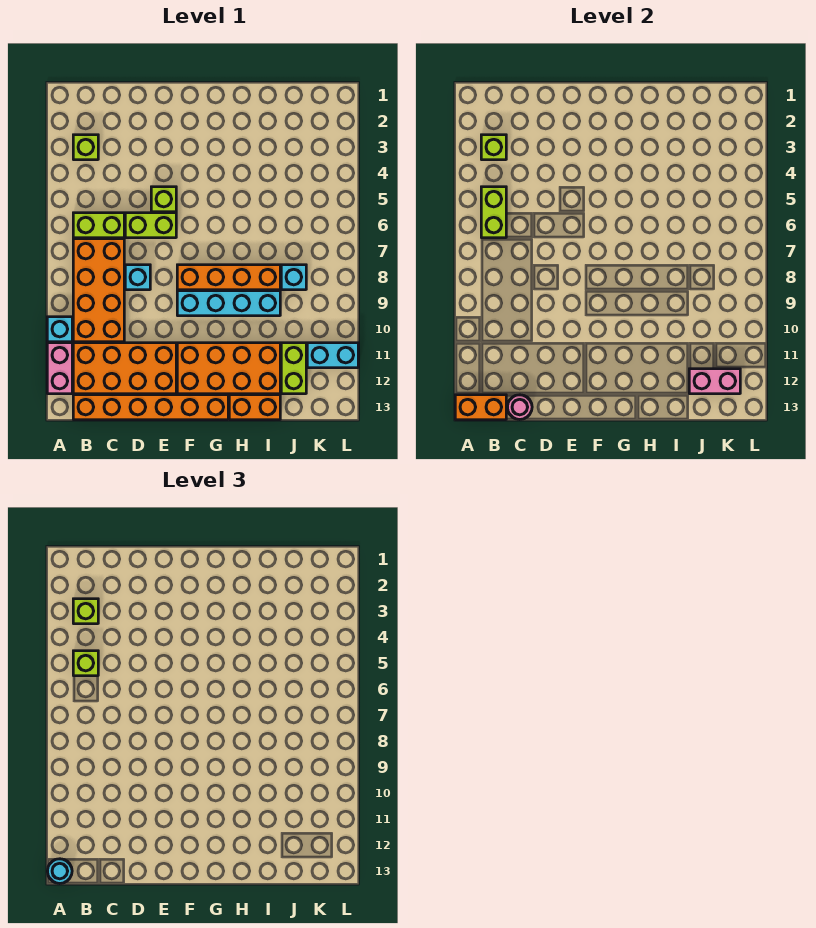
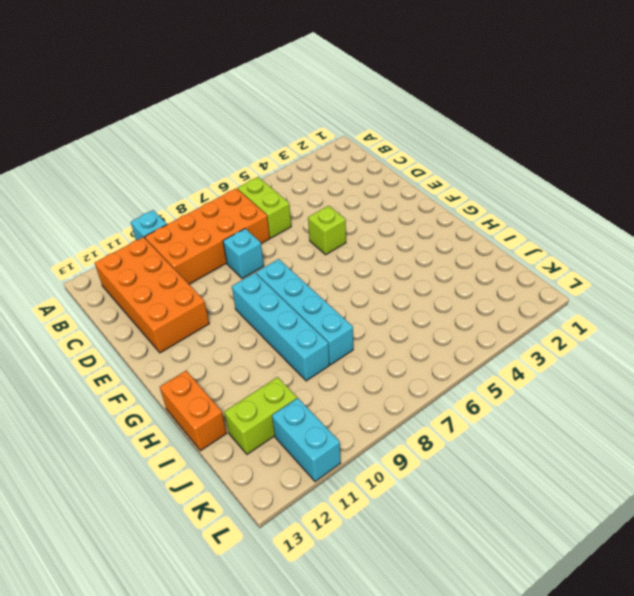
cyan brick F8:I8 level 1 -> orange brick F8:I8 level 1
none -> pink brick A11:A12 level 1
none -> lime brick B3 level 1
none -> orange brick B13:G13 level 1

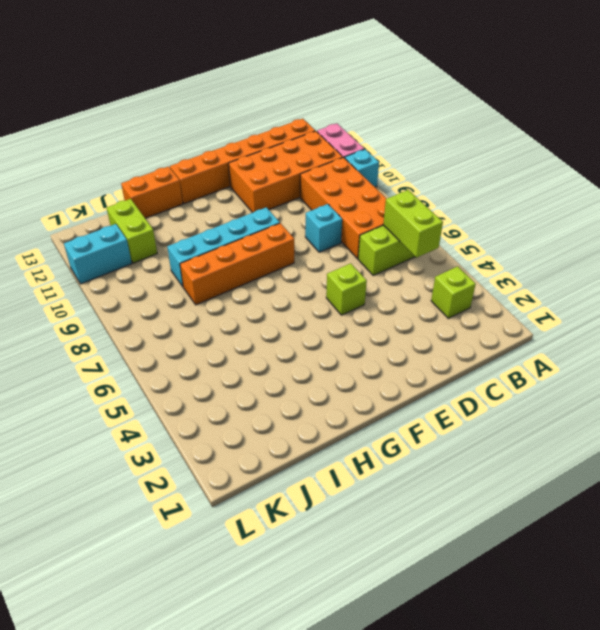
none -> lime brick D6:E6 level 1
none -> orange brick F11:I12 level 1
none -> cyan brick J8 level 1

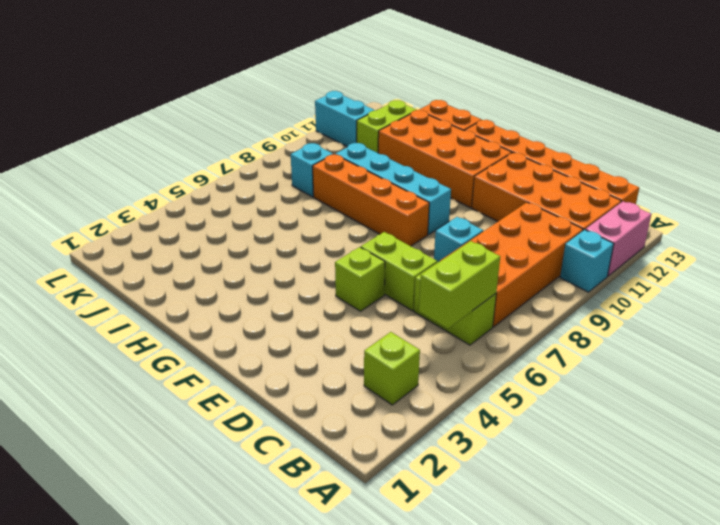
none -> orange brick A13:B13 level 2
none -> lime brick B3 level 2
none -> pink round brick C13 level 2

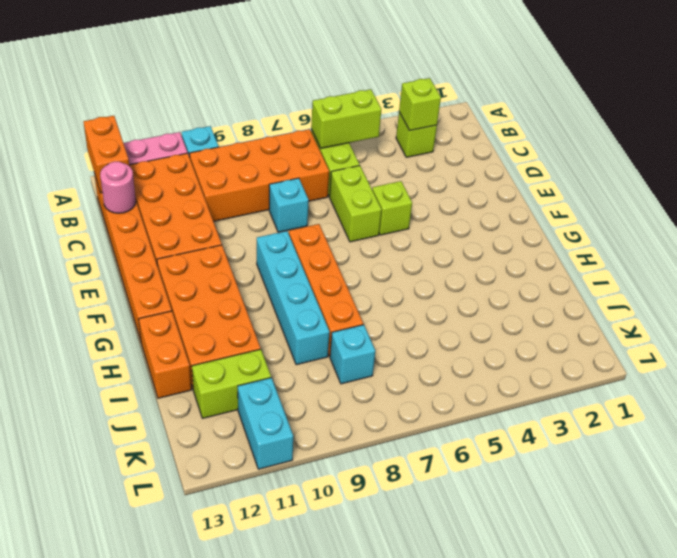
none -> pink brick J12:K12 level 2
none -> cyan round brick A13 level 3
none -> lime brick B3 level 3

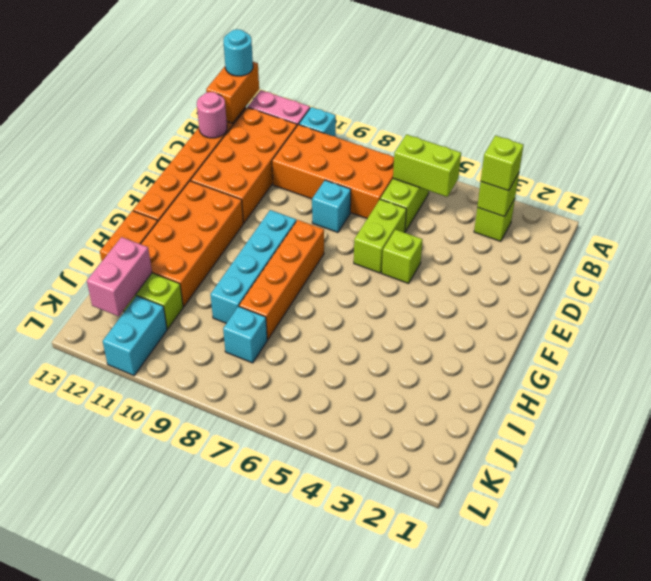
none -> lime brick B5 level 3

